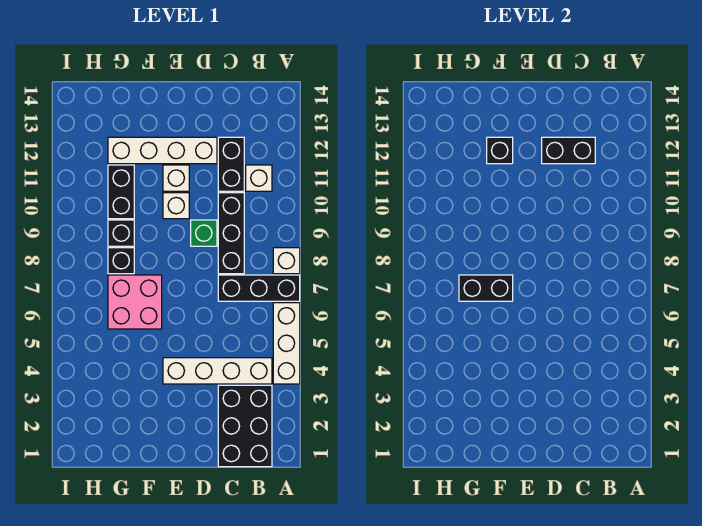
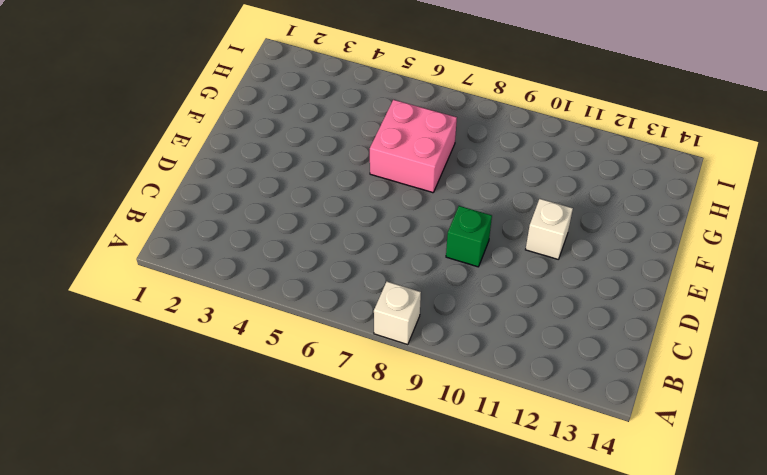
none -> white brick A4:A6 level 1
none -> black brick A7:C7 level 1
none -> black brick B1:C3 level 1

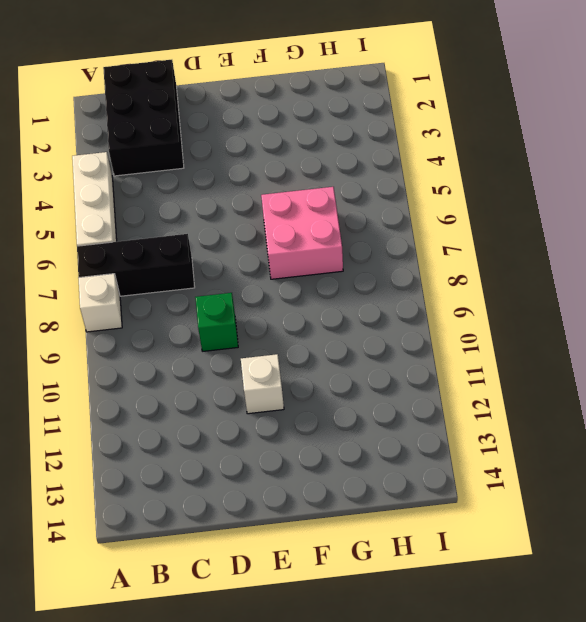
none -> white brick B4:E4 level 1
none -> white brick B11 level 1
none -> black brick C8:C10 level 1

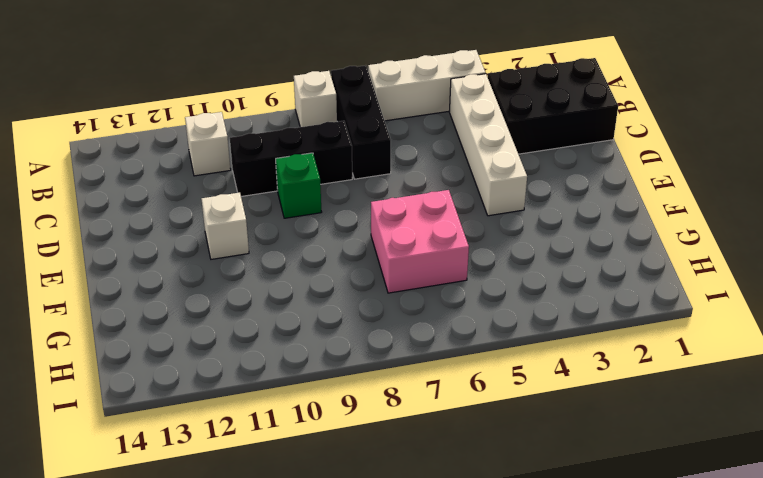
none -> black brick C11:C12 level 1
none -> white brick D12:G12 level 1
none -> white brick E10 level 1

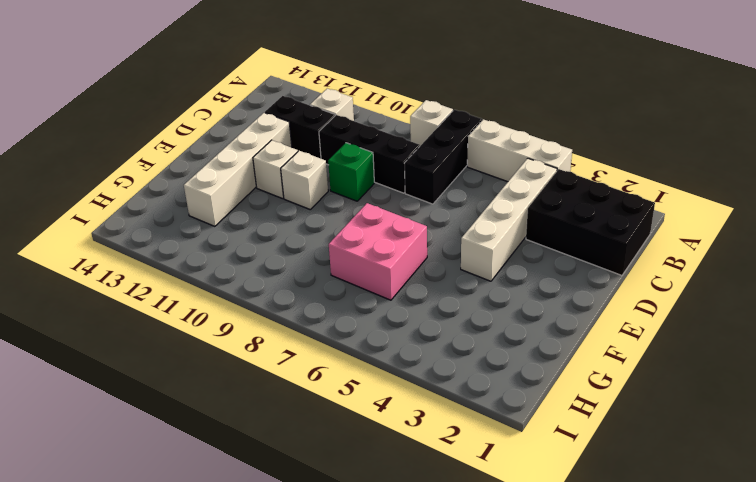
none -> black brick G8 level 1
none -> black brick G9 level 1
none -> black brick G10:G11 level 1

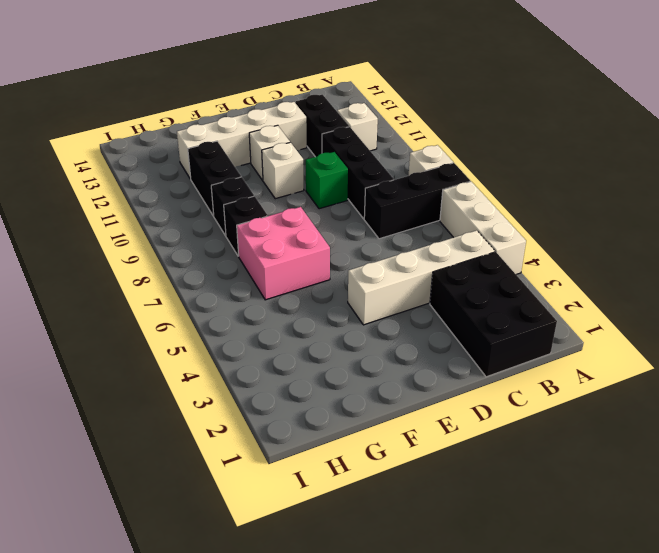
none -> black brick C12:D12 level 2
none -> black brick F7:G7 level 2
none -> black brick F12 level 2

